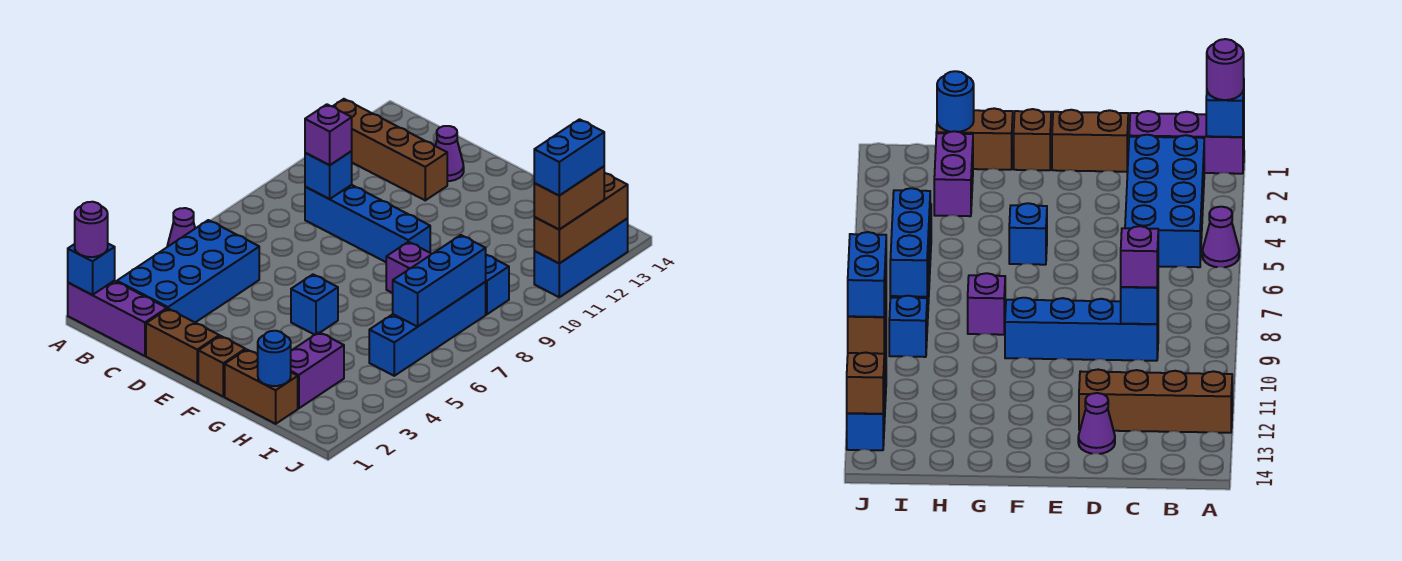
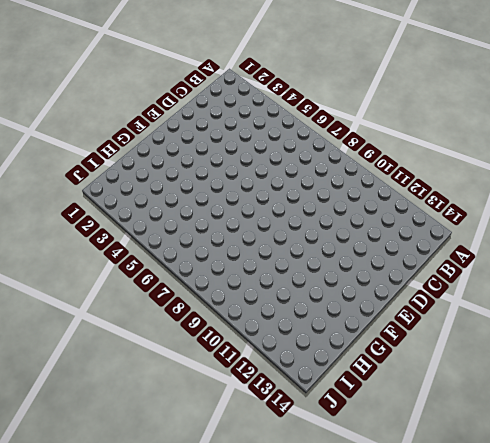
none -> purple brick A1:C1 level 1
none -> purple cone A5 level 1
none -> brown brick A12:D12 level 1

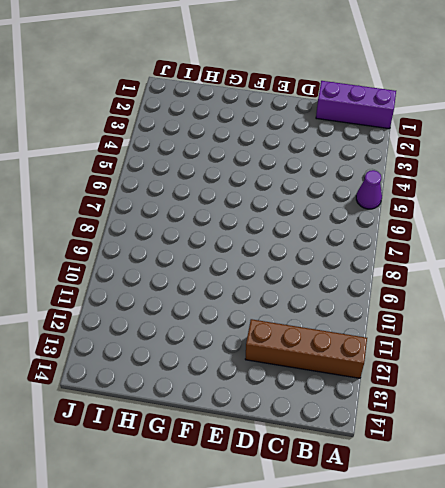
none -> blue brick B2:C5 level 1
none -> blue brick C9:F9 level 1
none -> brown brick D1:E1 level 1

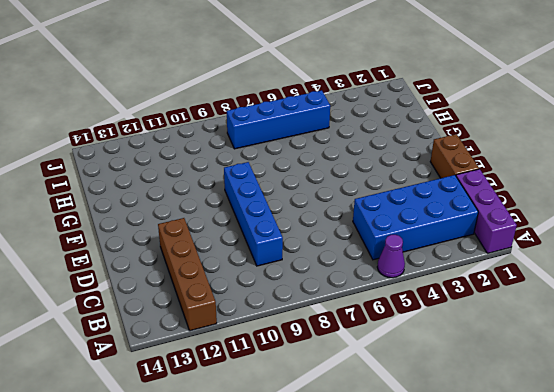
none -> purple cone D13 level 1
none -> brown brick F1 level 1
none -> blue brick F5 level 1

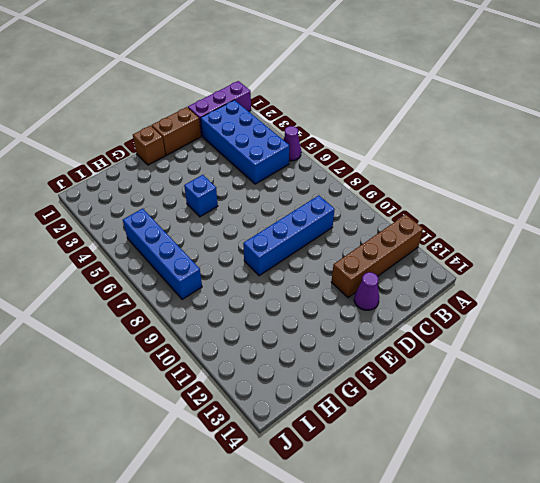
none -> brown brick G1:H1 level 1
none -> purple brick G8 level 1
none -> purple brick H2:H3 level 1

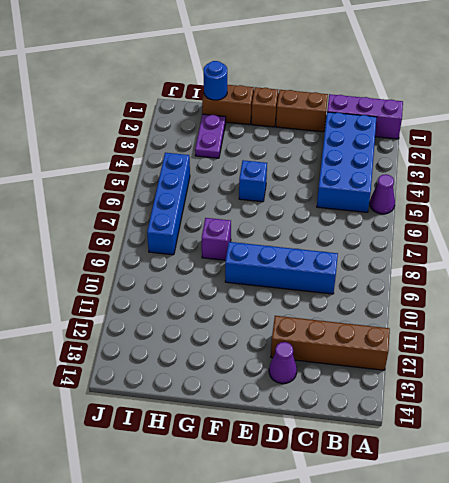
purple plate H2:H3 level 1 -> purple brick H2:H3 level 1
none -> blue brick I9 level 1
none -> blue brick J11:J13 level 1
none -> blue brick A1 level 2

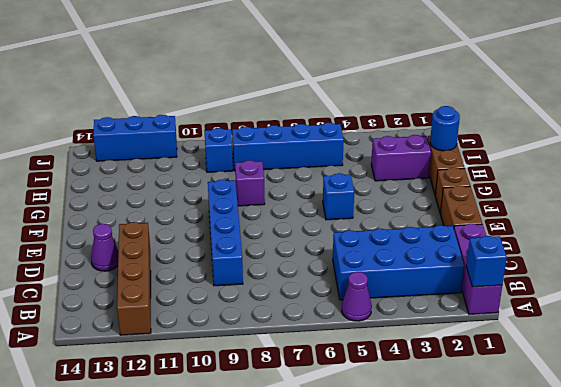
none -> blue brick C9 level 2
none -> blue brick I6:I8 level 2
none -> brown brick J11:J13 level 2

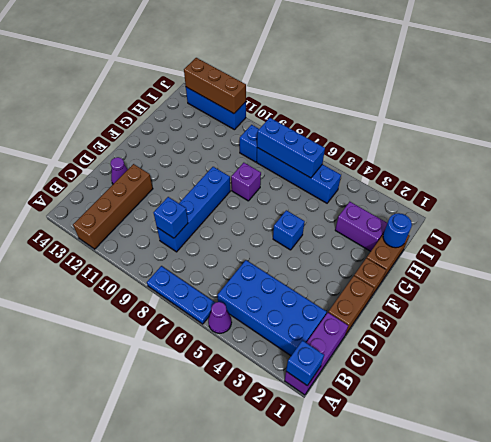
blue plate A6:A8 level 1 -> none
none -> purple round brick A1 level 3
none -> purple brick C9 level 3
none -> brown brick J11:J12 level 3

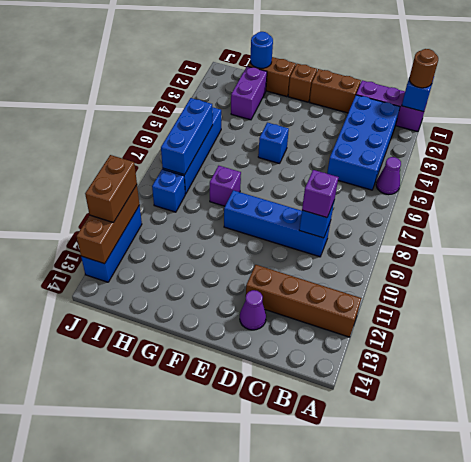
brown round brick A1 level 3 -> purple round brick A1 level 3
none -> blue brick J11:J12 level 4

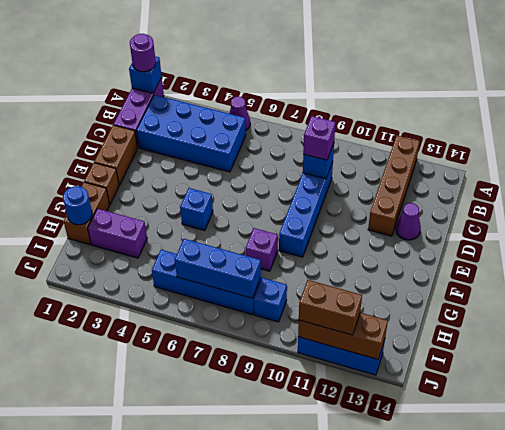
none -> blue brick J11:J12 level 4

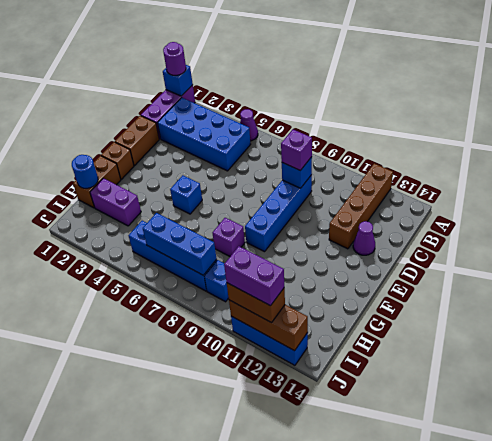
purple brick J11:J12 level 4 -> blue brick J11:J12 level 4

